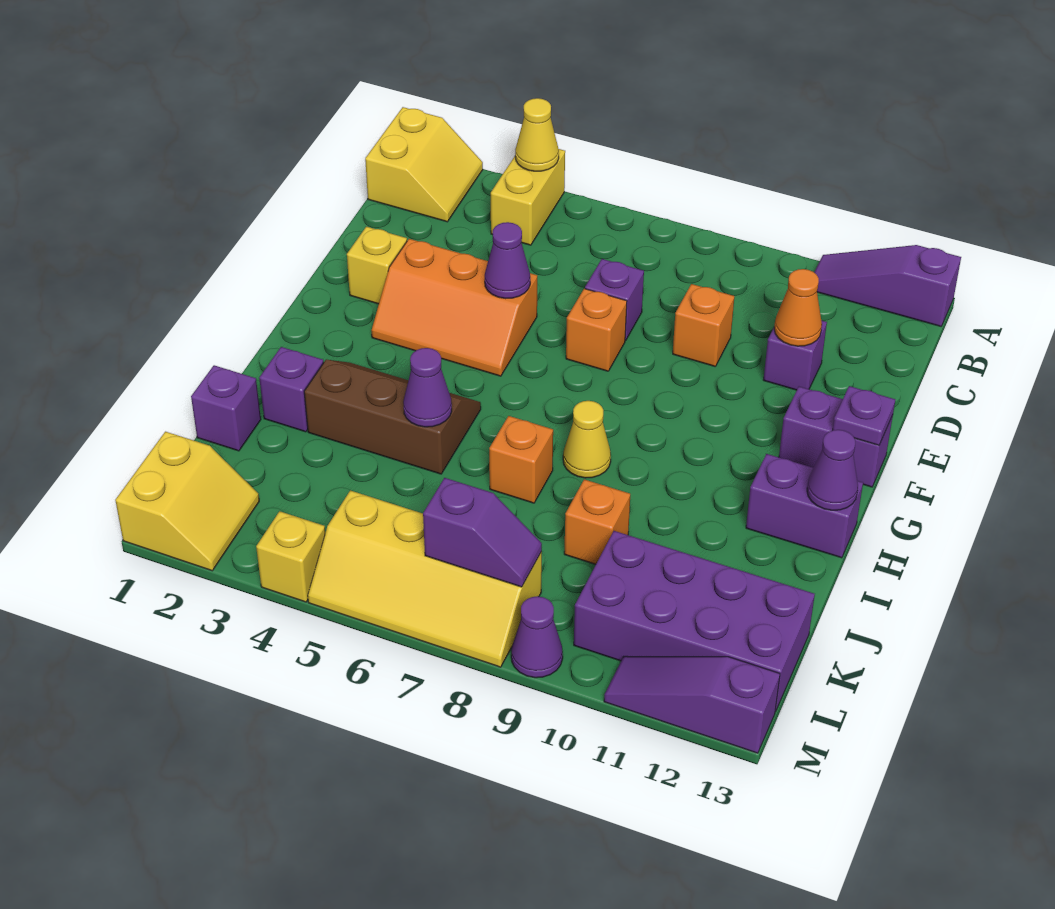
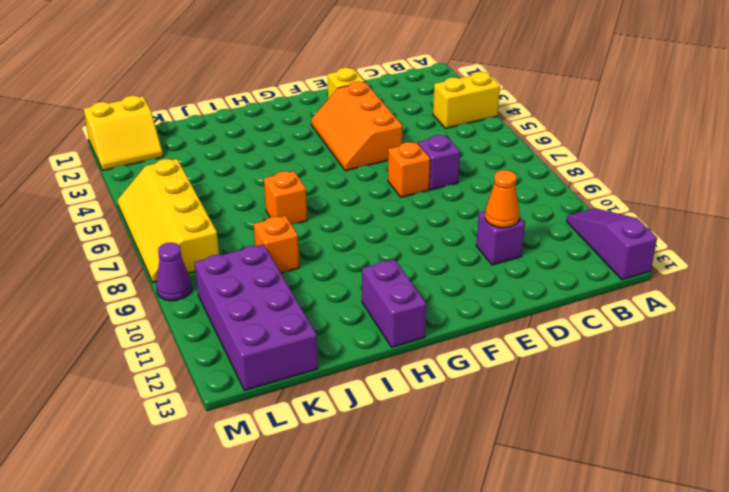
none -> yellow slope A1:B2 level 1 top 1
none -> orange brick D9 level 1
none -> purple brick F12:F13 level 1
none -> brown slope H3:I5 level 1 top I

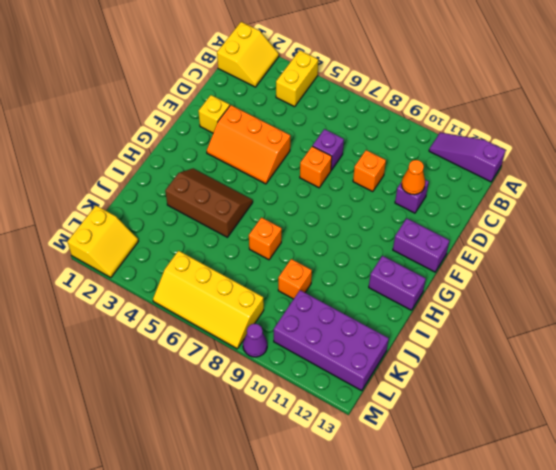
none -> yellow cone H8 level 1
none -> purple brick I2 level 1
none -> purple brick J1 level 1
none -> yellow brick M4 level 1

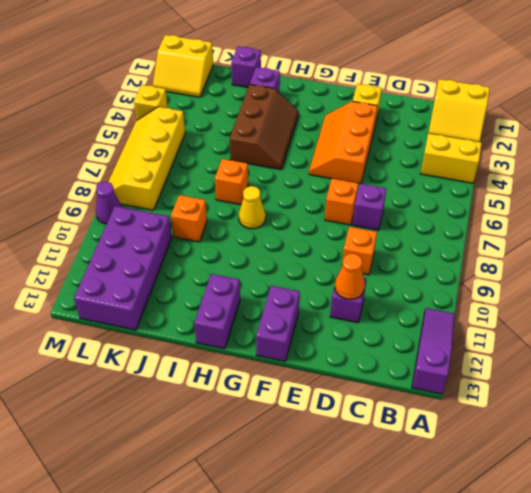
none -> purple slope M11:M13 level 1 top 13
none -> yellow cone A4 level 2
none -> purple cone E5 level 2
none -> purple plate F13 level 2

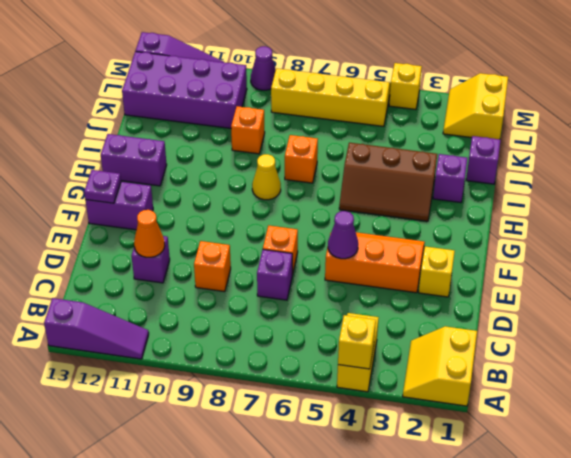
yellow brick A4 level 2 -> yellow cone A4 level 2
none -> purple cone H13 level 2
none -> purple cone I5 level 2
none -> purple slope L7:L8 level 2 top 7

